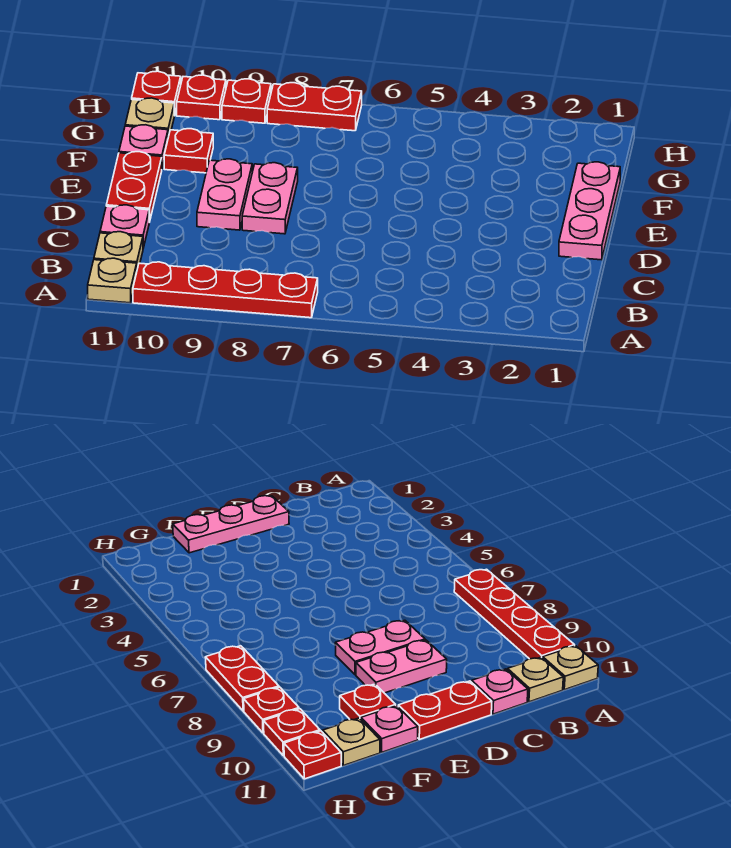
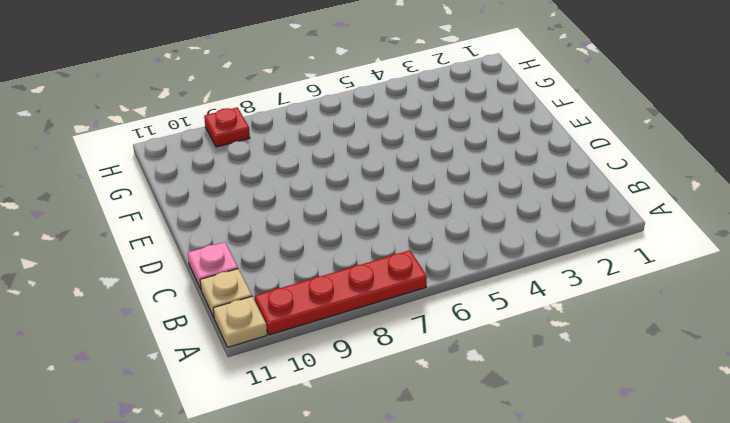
none -> pink plate D1:F1 level 1
none -> pink plate D8:E8 level 1
none -> pink plate D9:E9 level 1

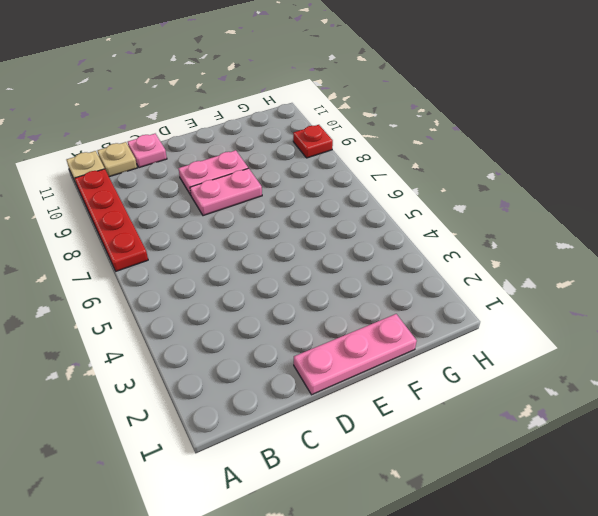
none -> red plate D11:E11 level 1
none -> red plate F10 level 1
none -> pink plate F11 level 1

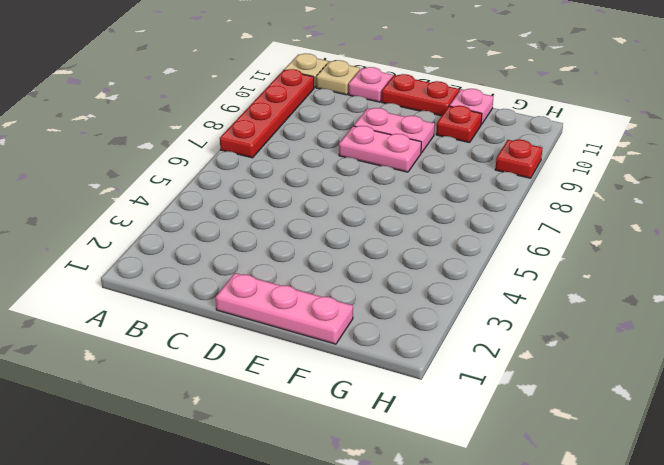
none -> tan plate G11 level 1
none -> red plate H7:H8 level 1
none -> red plate H10 level 1

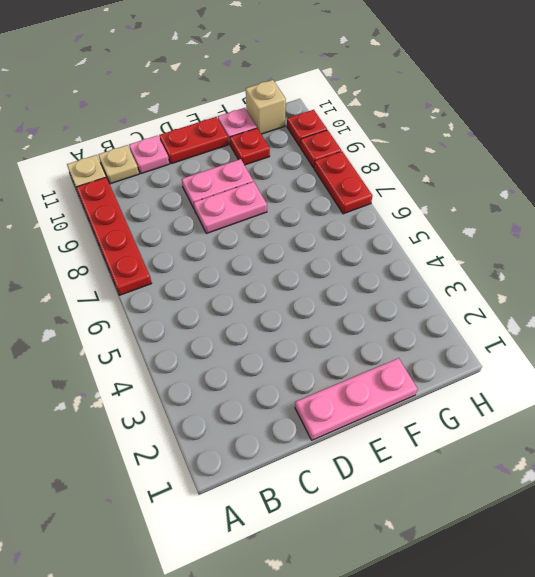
tan brick G11 level 1 -> tan plate G11 level 1
none -> red plate H11 level 1

